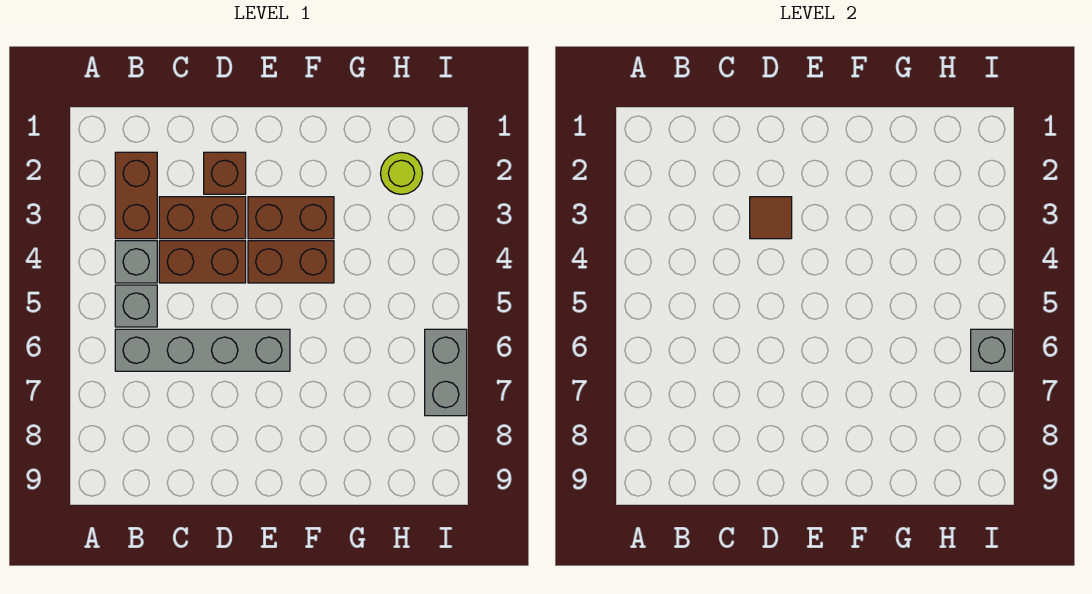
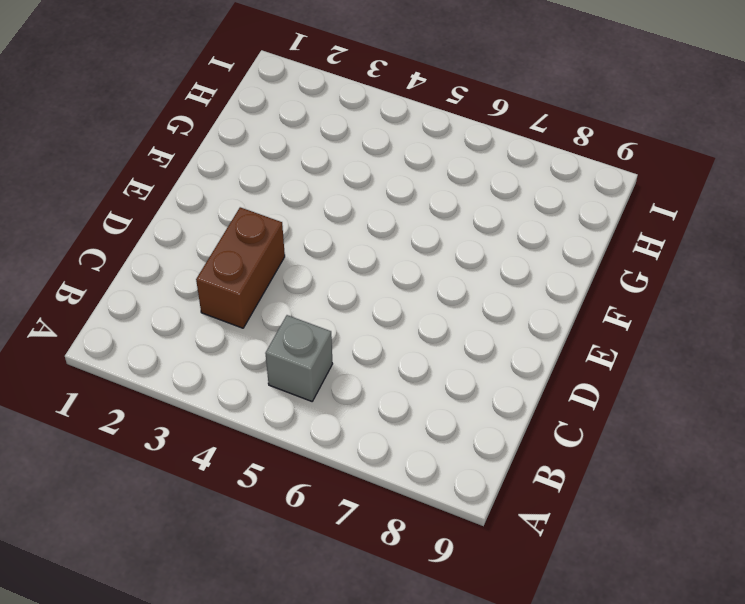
none -> brown brick B2:B3 level 1
none -> grey brick B4 level 1
none -> grey brick B6:E6 level 1

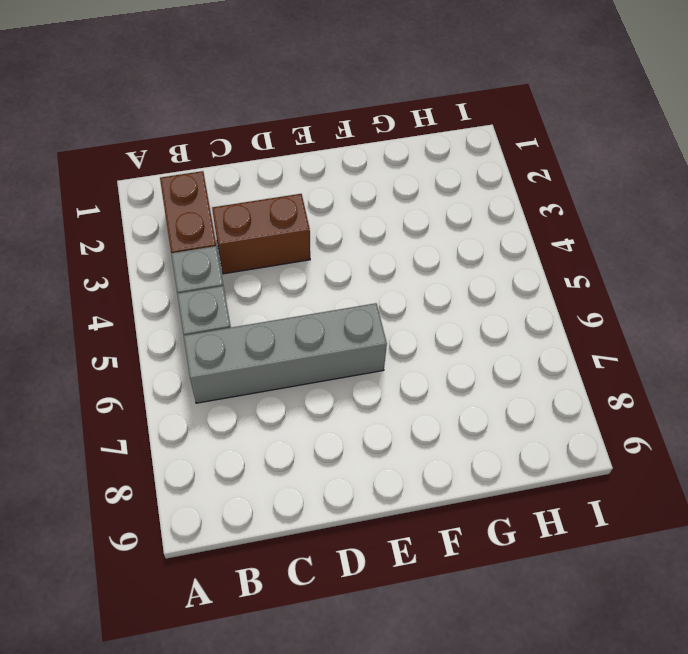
none -> brown brick C4:D4 level 1
none -> brown brick D2 level 1
none -> brown brick E3:F3 level 1

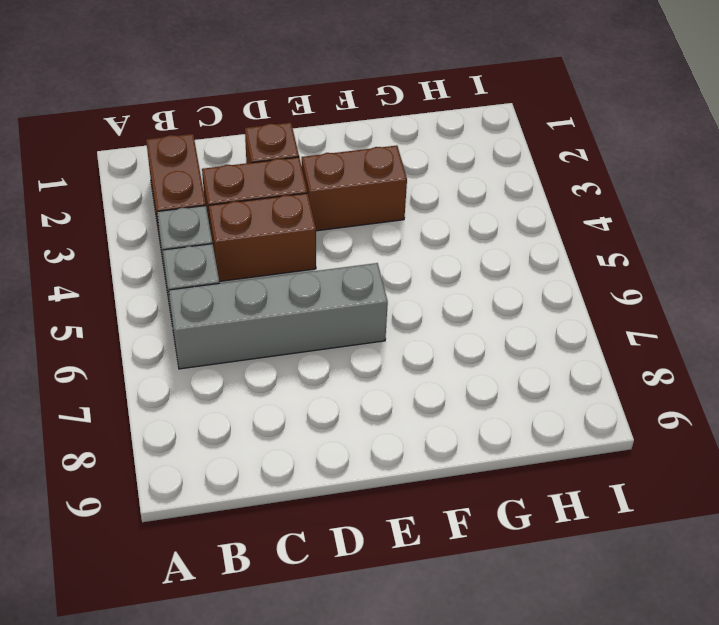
none -> brown brick E4:F4 level 1
none -> lime round brick H2 level 1
none -> grey brick I6:I7 level 1

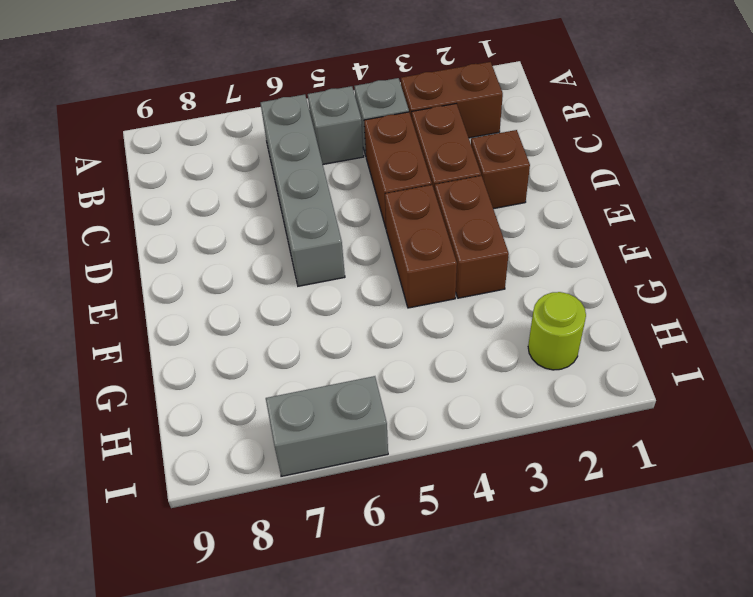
none -> brown tile D3 level 2
none -> grey brick I6 level 2

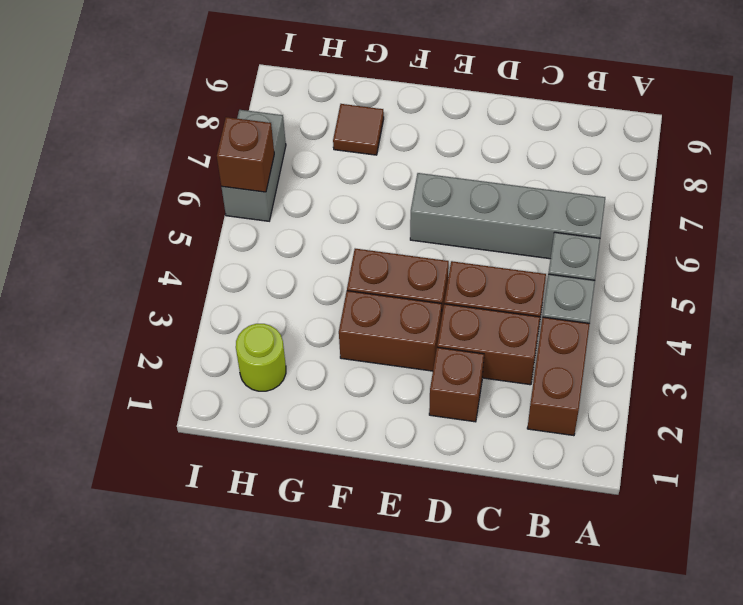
brown tile G8 level 1 -> brown tile D3 level 2
brown brick I6 level 2 -> grey brick I6 level 2

